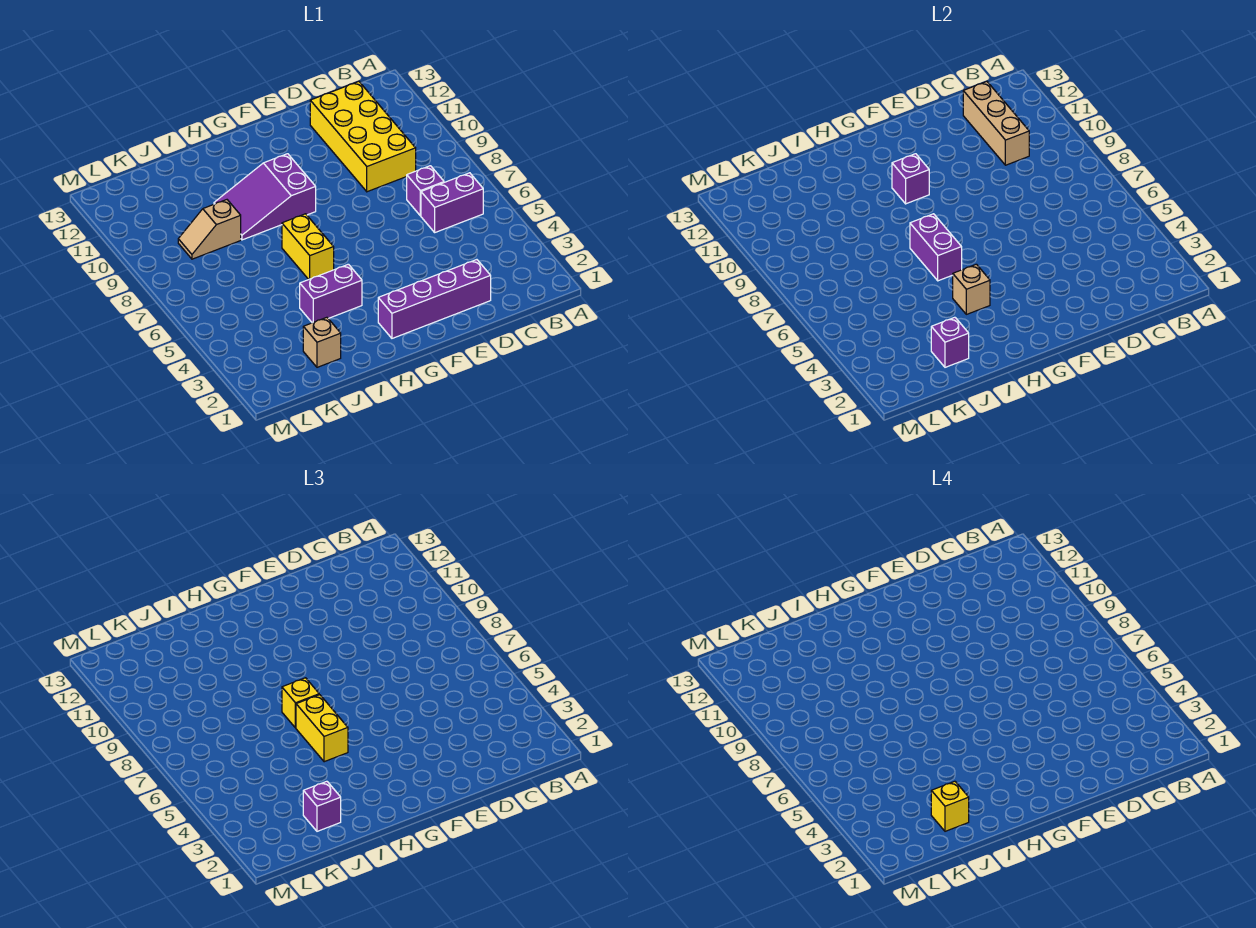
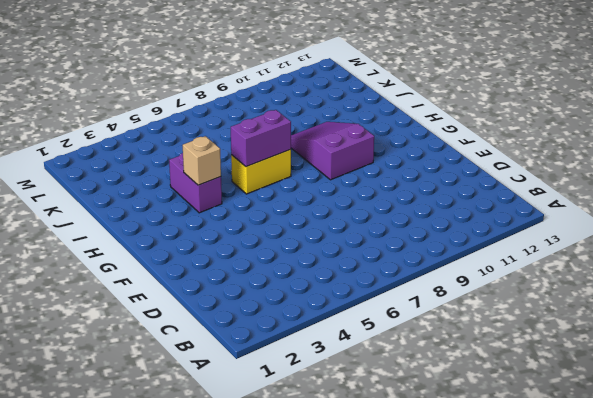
none -> purple brick B6:C6 level 1
none -> purple brick C7 level 1
none -> yellow brick C9:D12 level 1

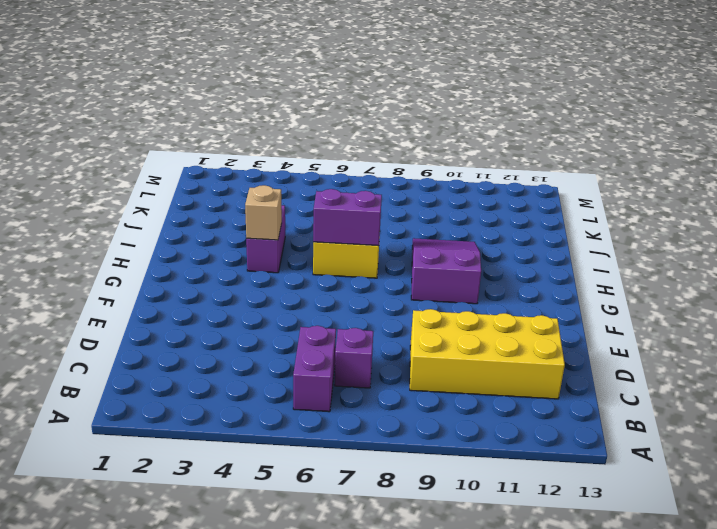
none -> purple brick D2:G2 level 1
none -> tan brick J2 level 1
none -> tan slope J9:K9 level 1 top J

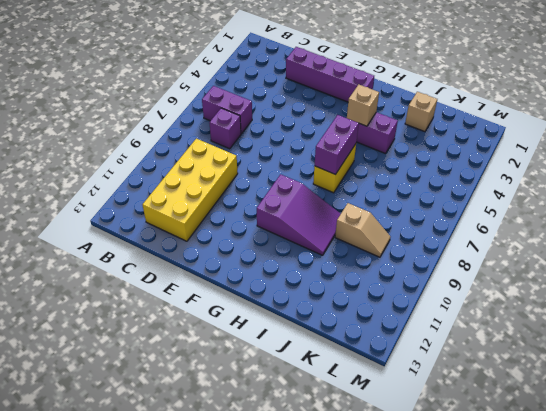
none -> tan brick C10:C12 level 2
none -> purple brick G10 level 2
none -> purple brick J2 level 2

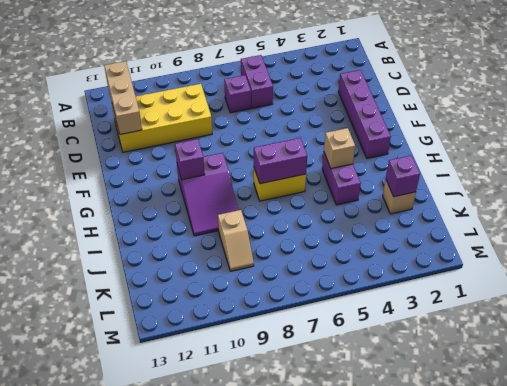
tan brick B12:D12 level 2 -> tan brick C10:C12 level 2
none -> yellow brick H5:H6 level 3
none -> yellow brick H7 level 3
none -> purple brick J2 level 3

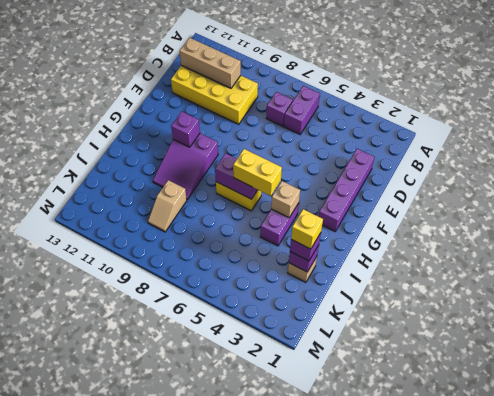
none -> yellow brick H7 level 3

